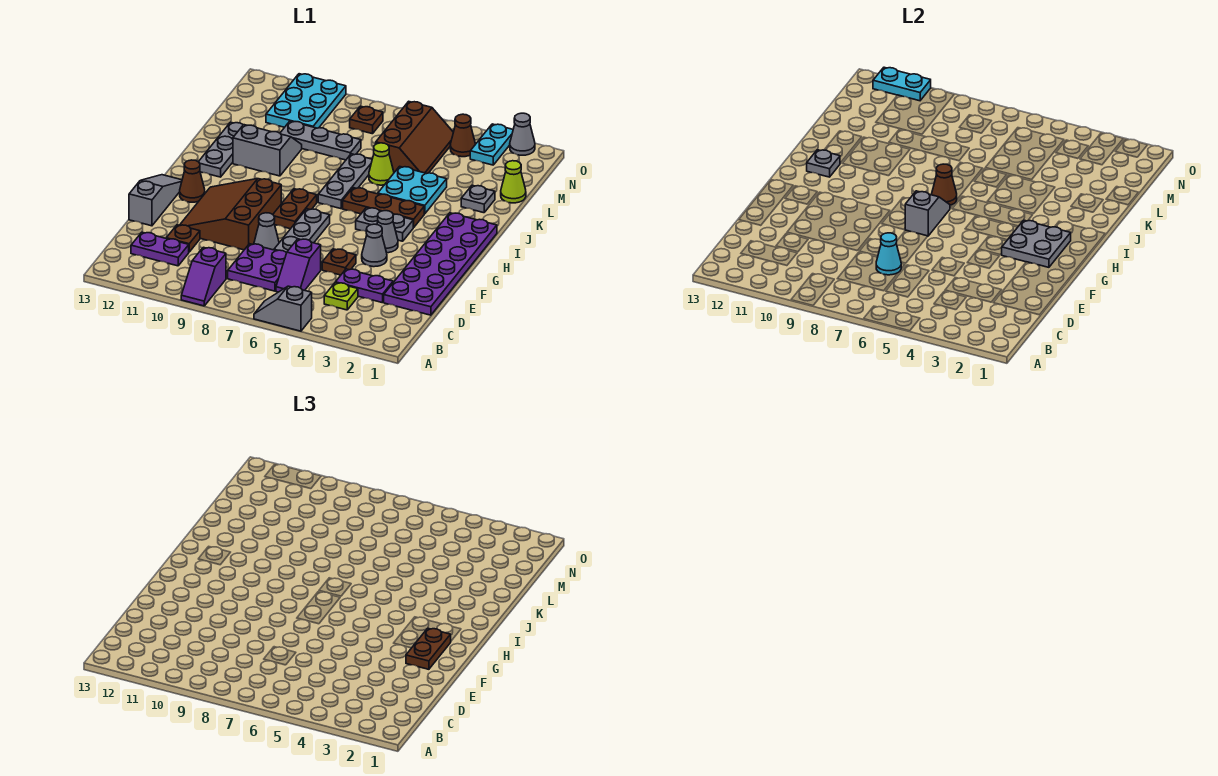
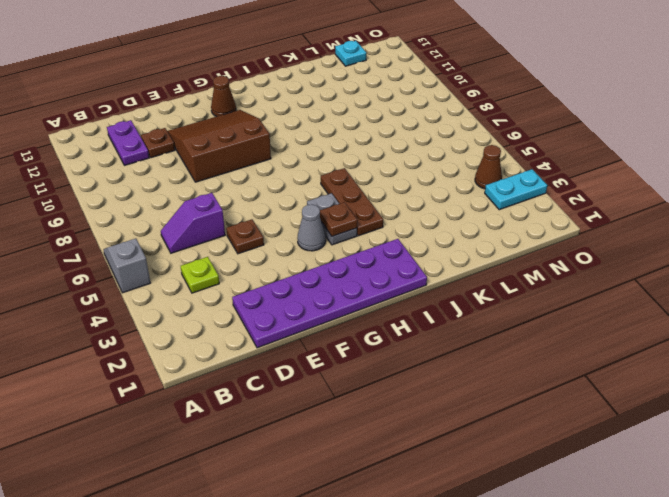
brown plate H4 level 2 -> brown plate N8 level 1
cyan plate M13 level 1 -> none
none -> purple slope A9:B9 level 1 top B
none -> purple plate C7:D8 level 1
none -> purple plate D3:D4 level 1
none -> grey plate E7:G7 level 1

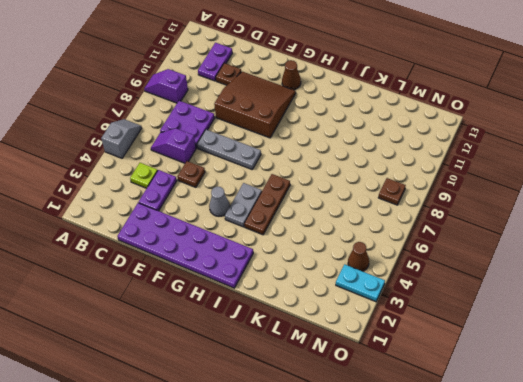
none -> grey cone E8 level 1
none -> grey slope E13:G13 level 1 top E
none -> grey cone F4 level 1
none -> brown plate G8:H8 level 1

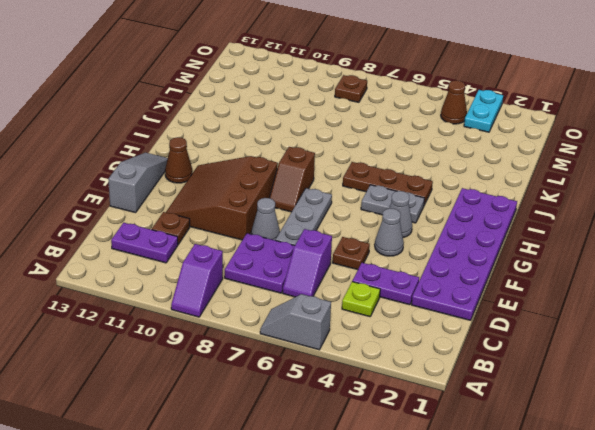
brown slope G8:H8 level 1 top H -> brown plate G8:H8 level 1
none -> grey plate I7:K7 level 1
none -> grey plate I12:K12 level 1
none -> cyan plate J4:K5 level 1
none -> grey slope J10:K11 level 1 top J

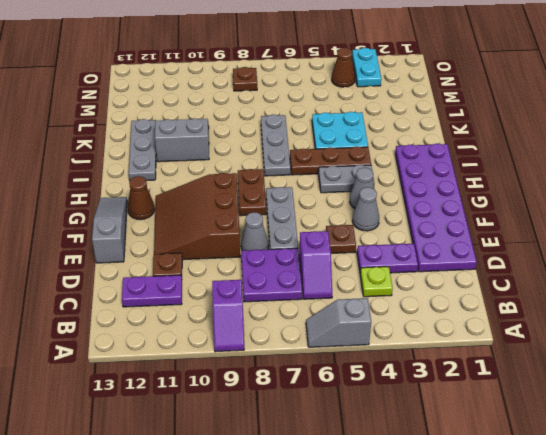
none -> grey plate K2 level 1
none -> lime cone K6 level 1
none -> lime cone L1 level 1
none -> brown slope L5:N6 level 1 top 6

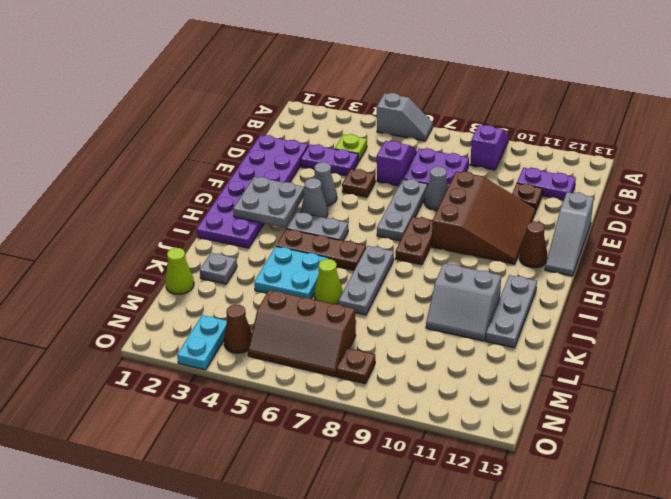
brown slope M5:N7 level 1 top M -> brown slope L5:N6 level 1 top 6
none -> grey plate L8:L10 level 1
none -> cyan plate M10:O11 level 1
none -> grey cone O2 level 1
none -> cyan cone D7 level 2

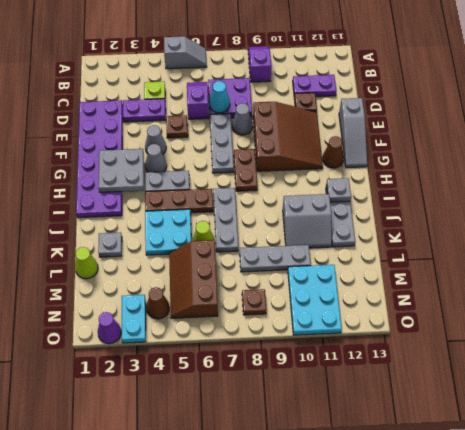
purple cone O2 level 1 -> grey cone O2 level 1
none -> grey slope G7:H7 level 2 top G
none -> brown cone I7 level 2
none -> cyan plate O11:O12 level 2
none -> brown plate F2:G2 level 3

